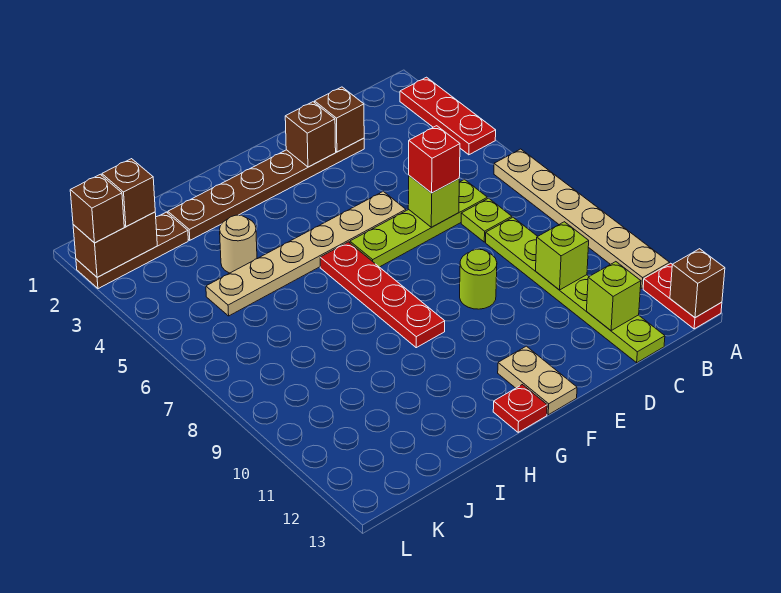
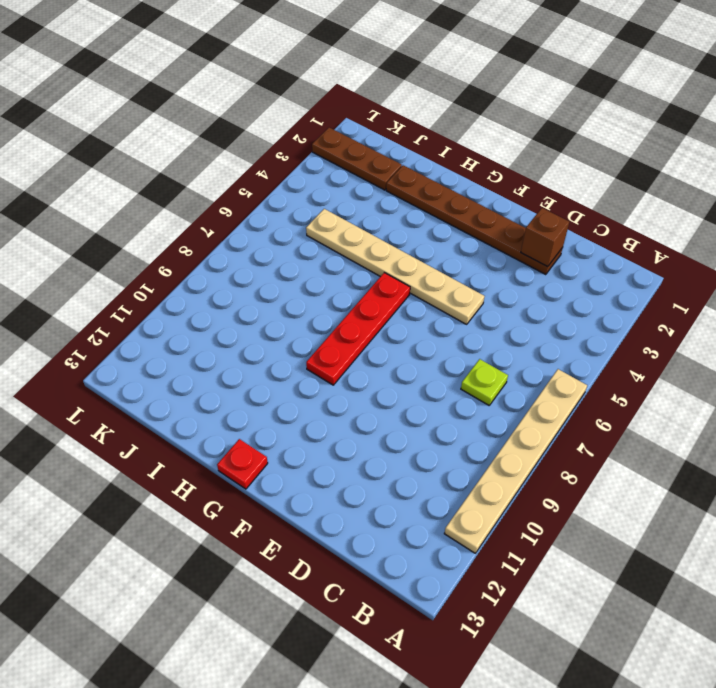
none -> red plate A2:A4 level 1
none -> red plate A12:A13 level 1
none -> lime plate C6:F6 level 1

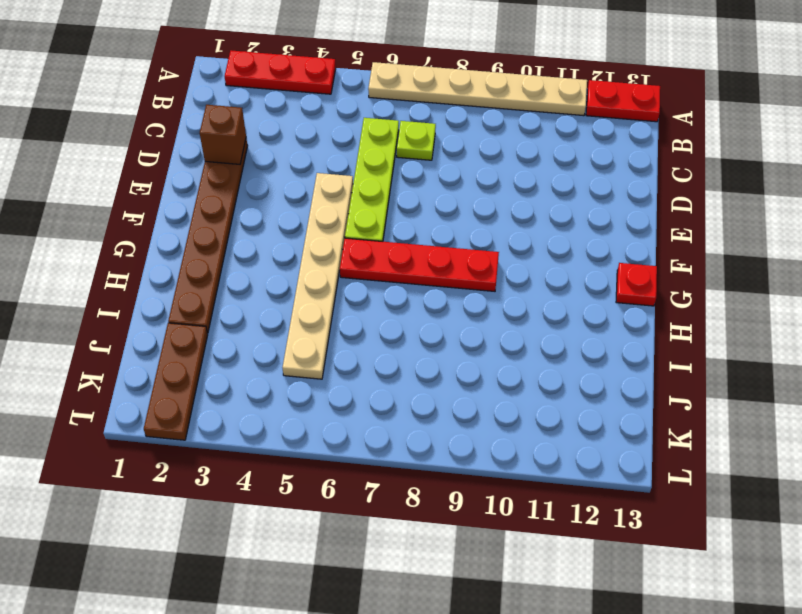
none -> lime plate C8:C13 level 1
none -> lime round brick E9 level 1
none -> tan plate F12:F13 level 1

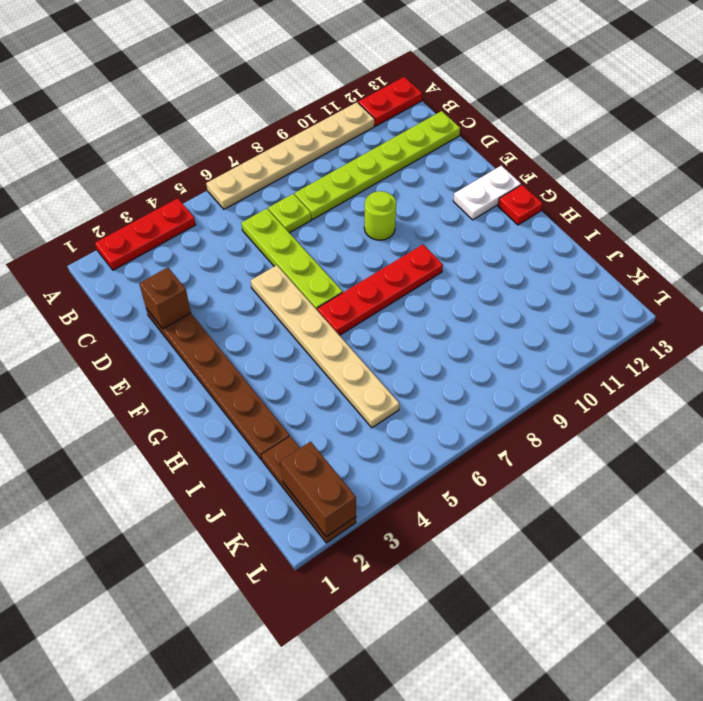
white plate F12:F13 level 1 -> tan plate F12:F13 level 1
none -> tan round brick I4 level 1
none -> brown brick A13 level 2
none -> lime brick C10 level 2

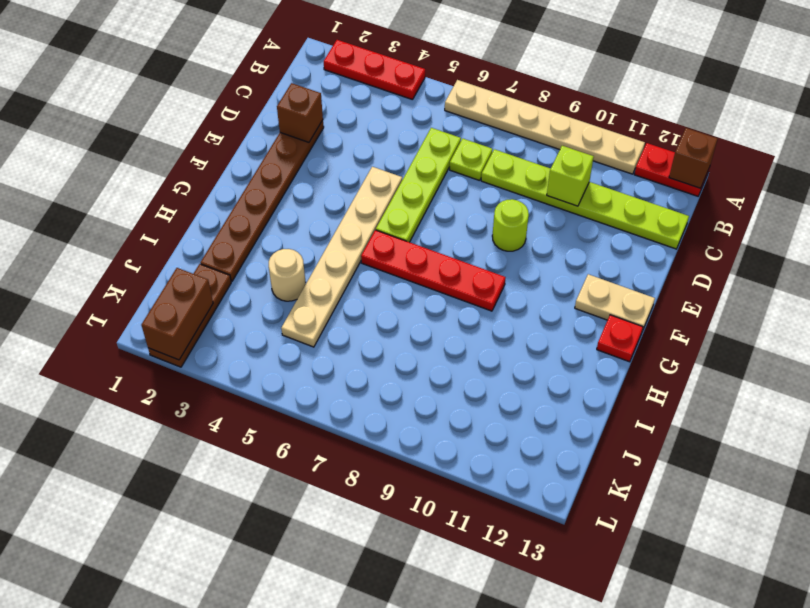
none -> lime brick C12 level 2
none -> lime brick D6 level 2
none -> brown brick E2 level 2

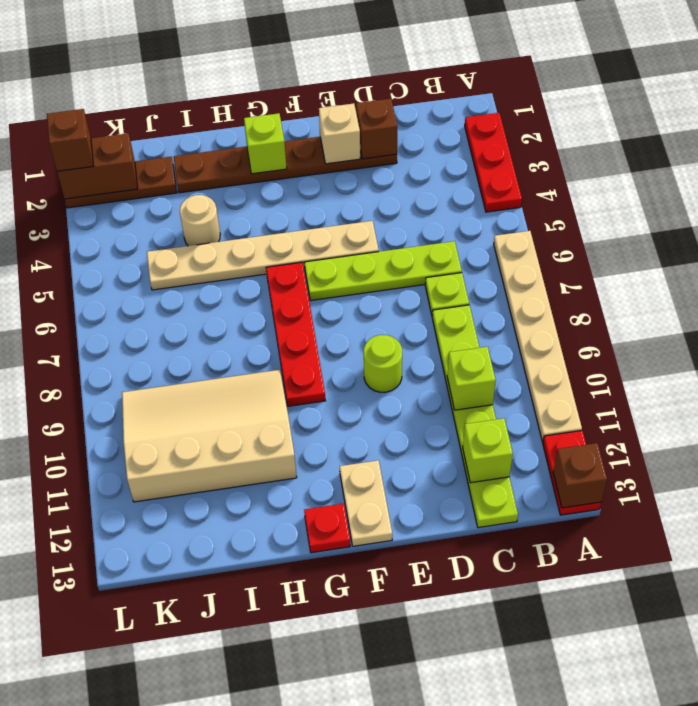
tan brick E2 level 2 -> brown brick E2 level 2
lime brick G2 level 2 -> lime brick D6 level 2
tan slope H9:K11 level 1 top 11 -> none
none -> red brick D6 level 3
none -> brown brick K2 level 3

